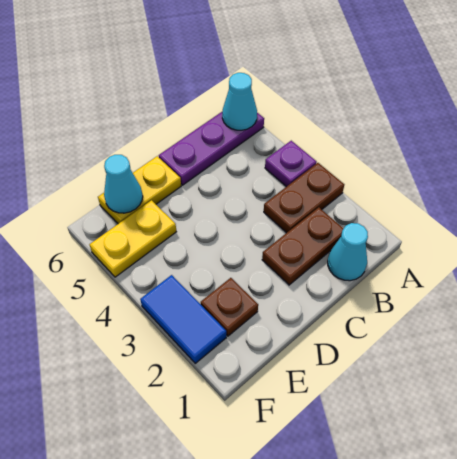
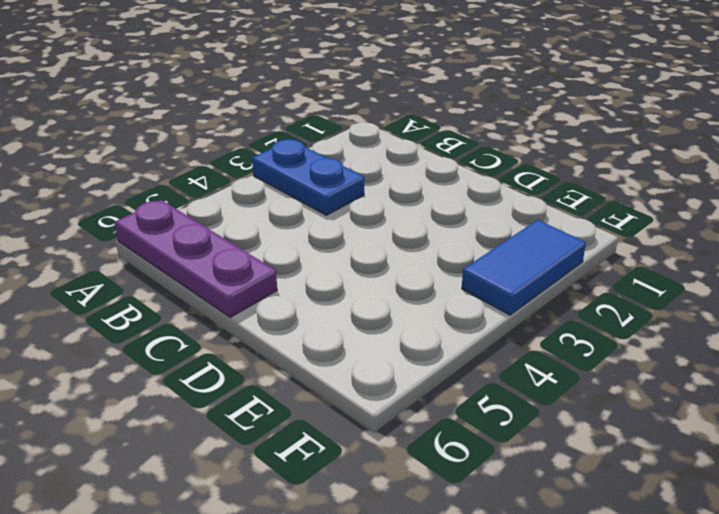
blue plate A3:B3 level 1 -> brown plate A3:B3 level 1
none -> purple plate A4 level 1
none -> cyan cone B1 level 1

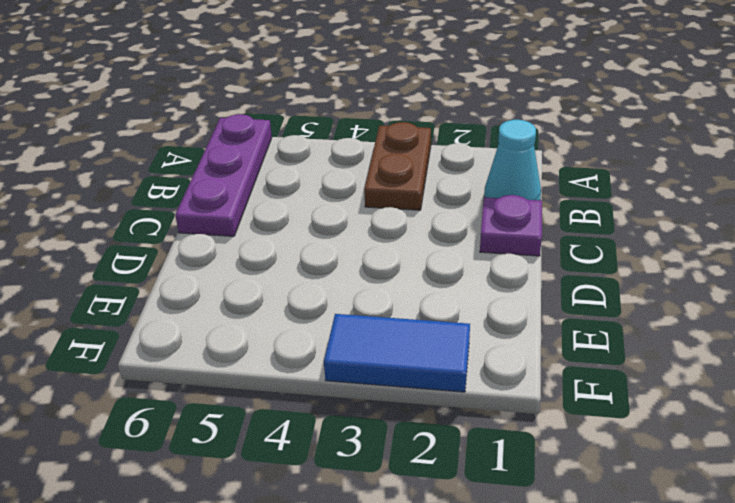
purple plate C1 level 1 -> purple plate A4 level 1
none -> brown plate B2:C2 level 1
none -> yellow plate D6:E6 level 1

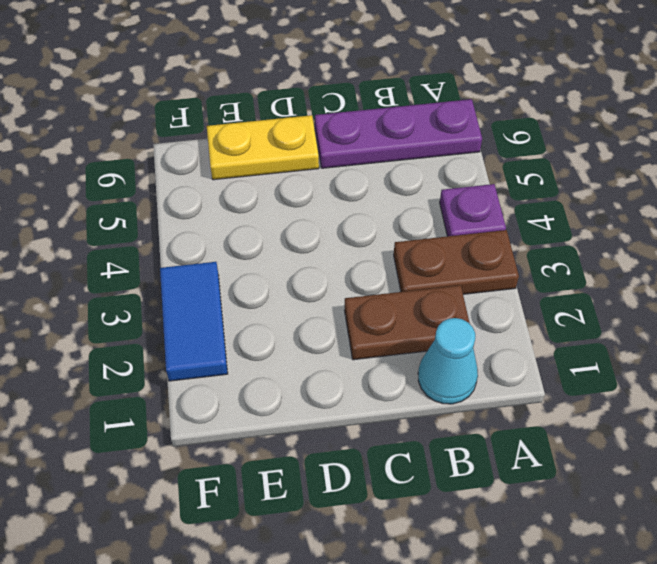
none -> brown plate E2 level 1
none -> yellow plate E5:F5 level 1

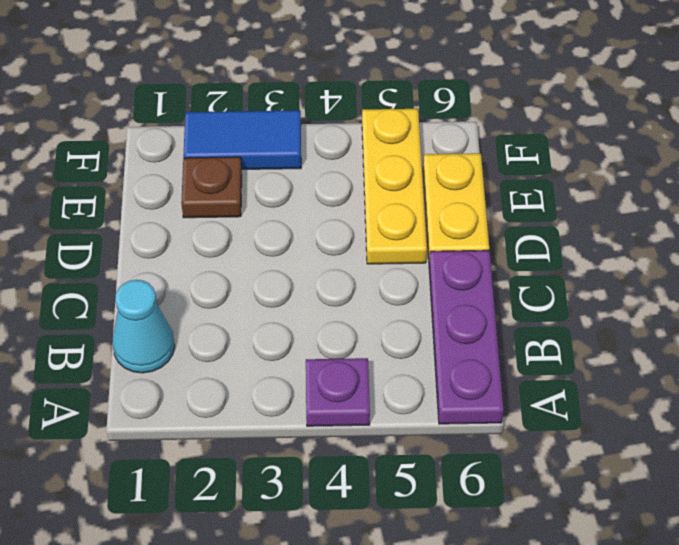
yellow plate D5:F5 level 1 -> yellow plate E5:F5 level 1
none -> brown plate A3:B3 level 1
none -> brown plate B2:C2 level 1

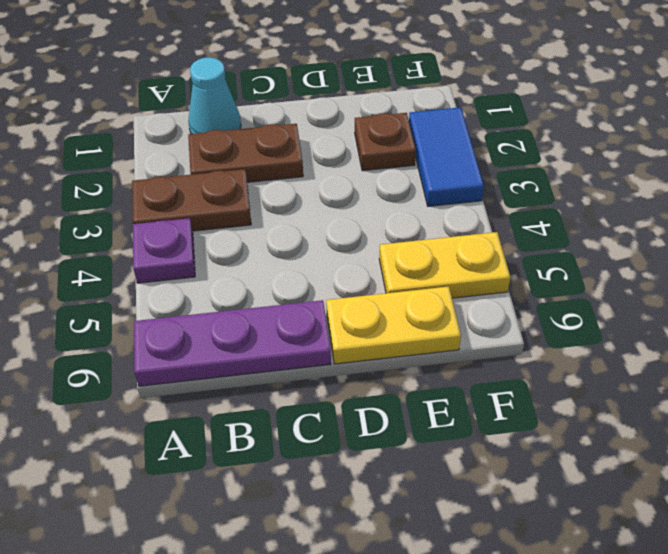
none -> cyan cone A6 level 2
none -> cyan cone E6 level 2

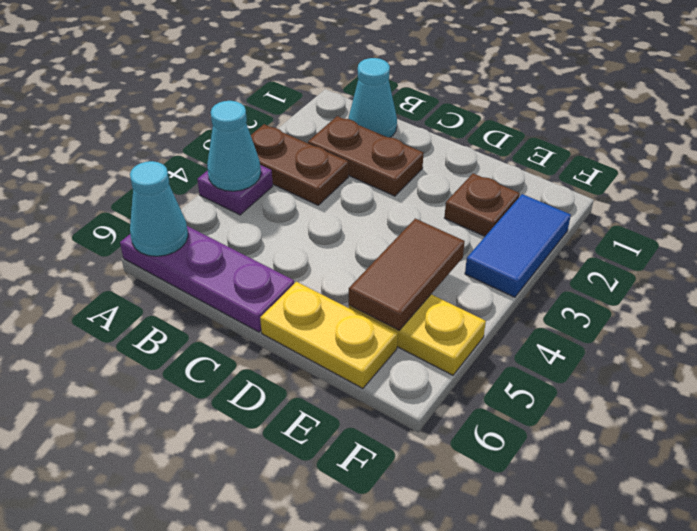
cyan cone A4 level 2 -> cyan cone E6 level 2
brown tile E4:E5 level 2 -> none

